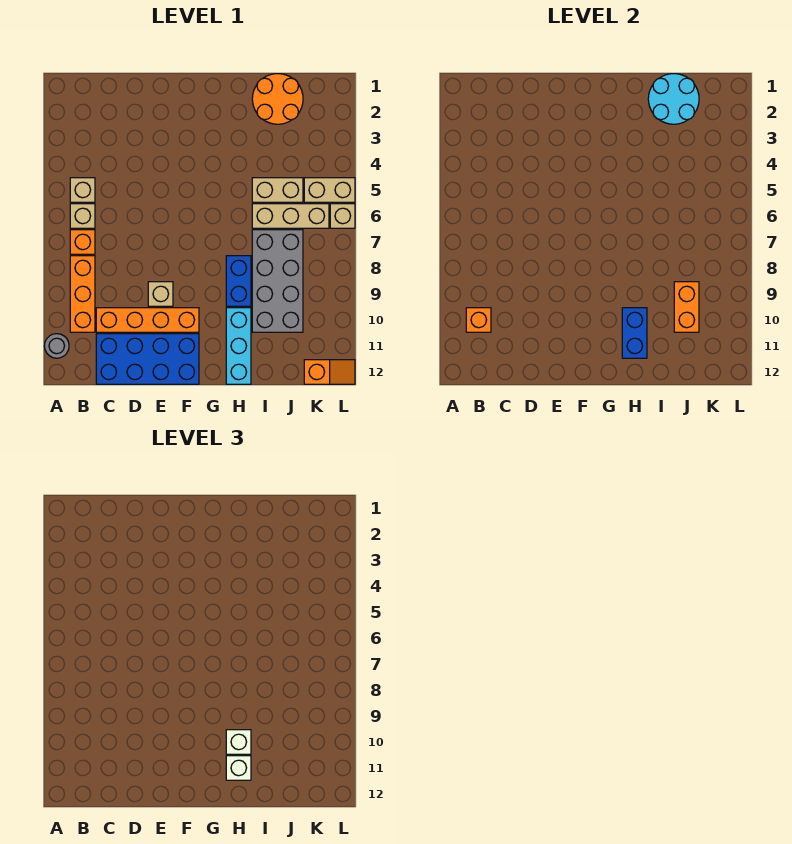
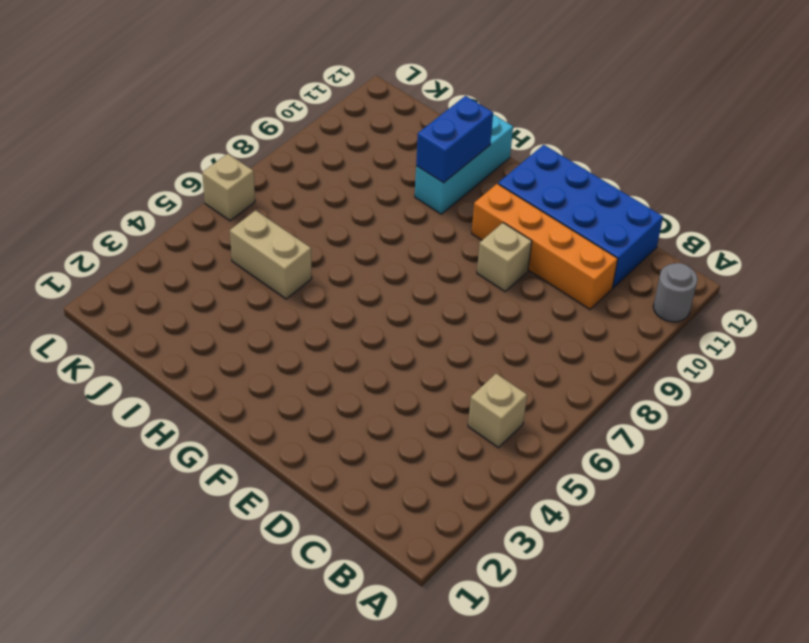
none -> tan brick B6 level 1
none -> orange brick B7 level 1
none -> orange brick B8:B10 level 1

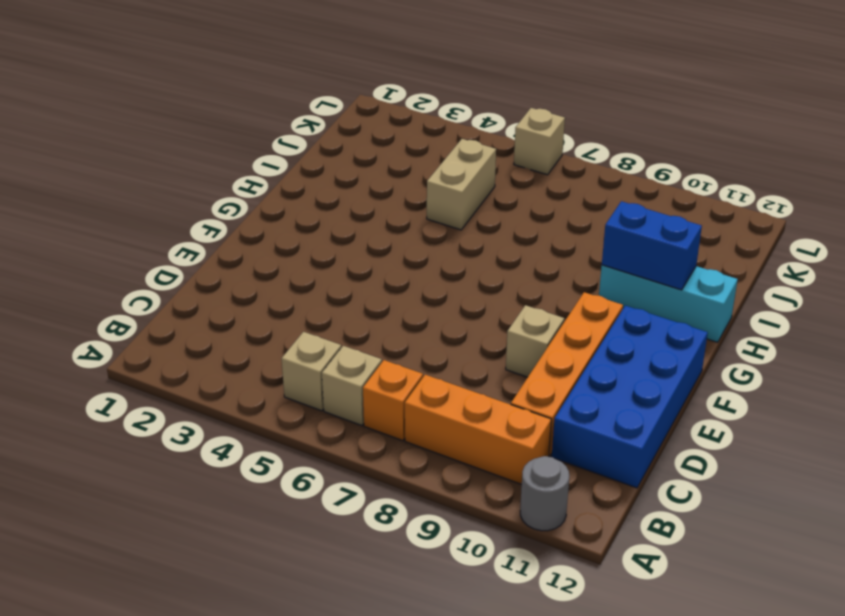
none -> blue brick H8:H9 level 1
none -> orange round brick I1:J2 level 1
none -> tan brick I6:K6 level 1

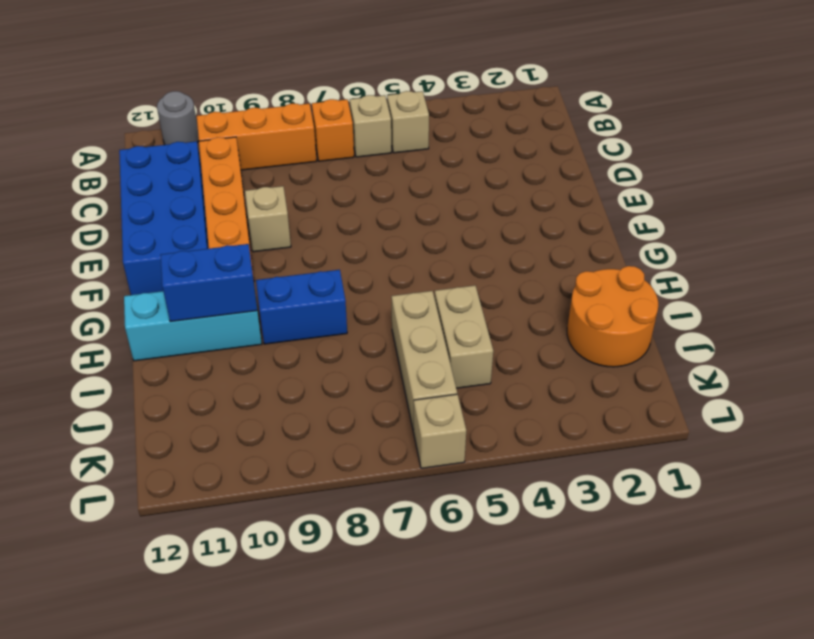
none -> grey brick I7:J10 level 1
none -> tan brick K5:L5 level 1
none -> orange slope K12:L12 level 1 top K

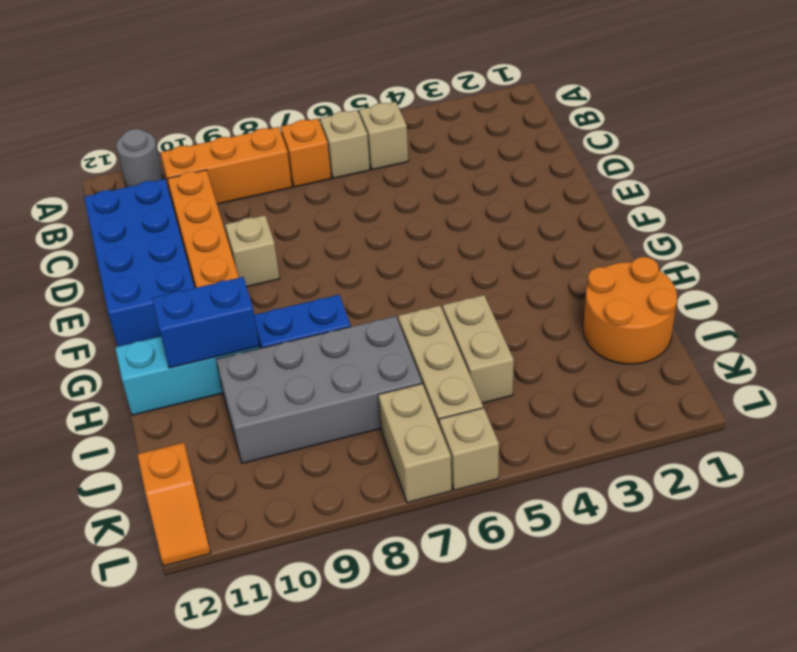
tan brick K7:L7 level 1 -> tan brick K5:L5 level 1
none -> orange brick B10 level 2
none -> cyan round brick I1:J2 level 2
none -> orange brick J9:J10 level 2

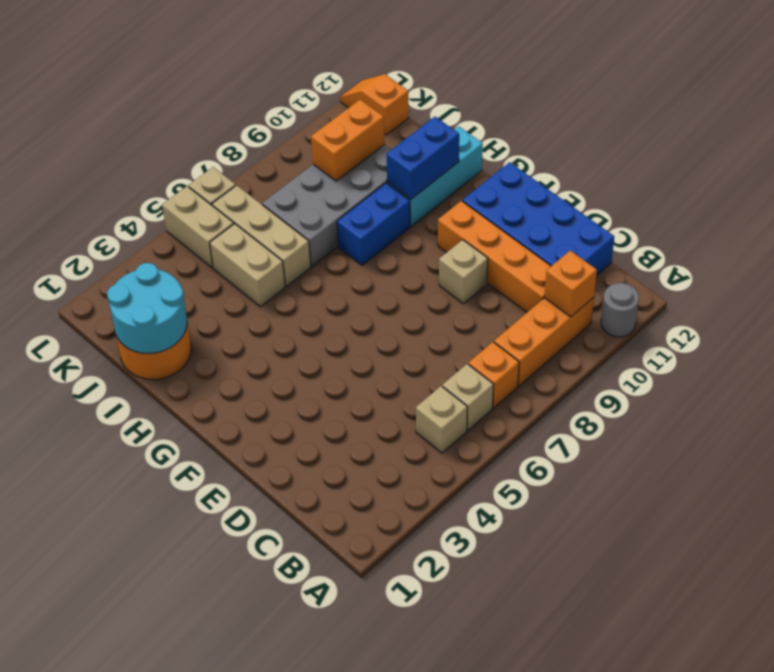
none -> white brick H10 level 3
none -> white brick H11 level 3

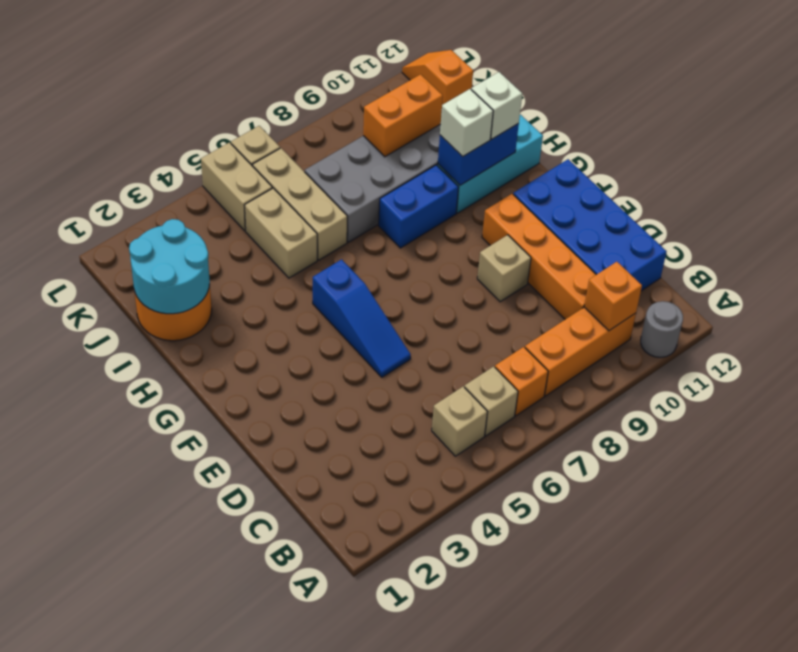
blue slope E5:G5 level 1 top G -> none

